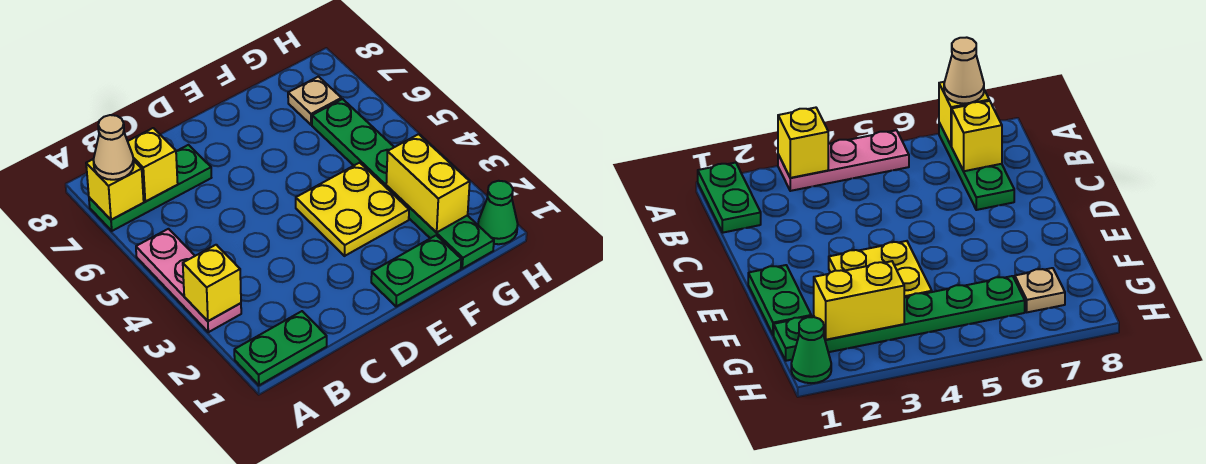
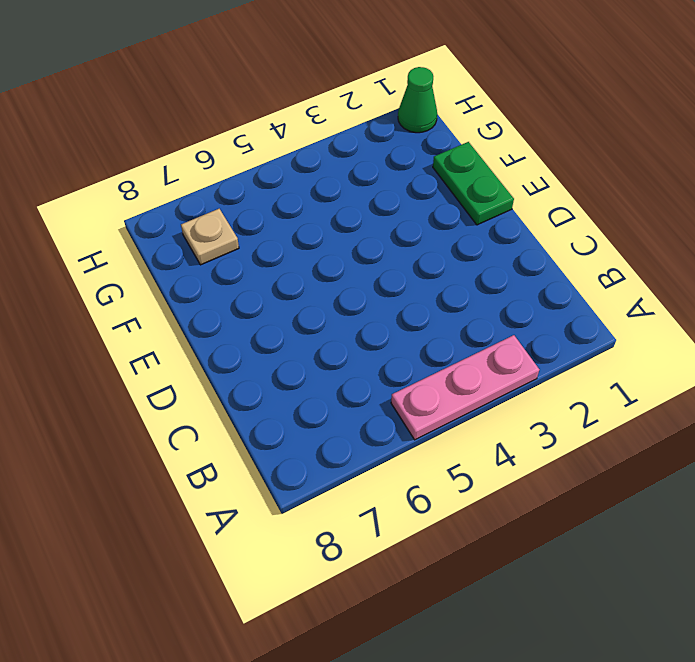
none -> green plate A1:B1 level 1
none -> green plate A7:C7 level 1
none -> yellow plate E3:F4 level 1

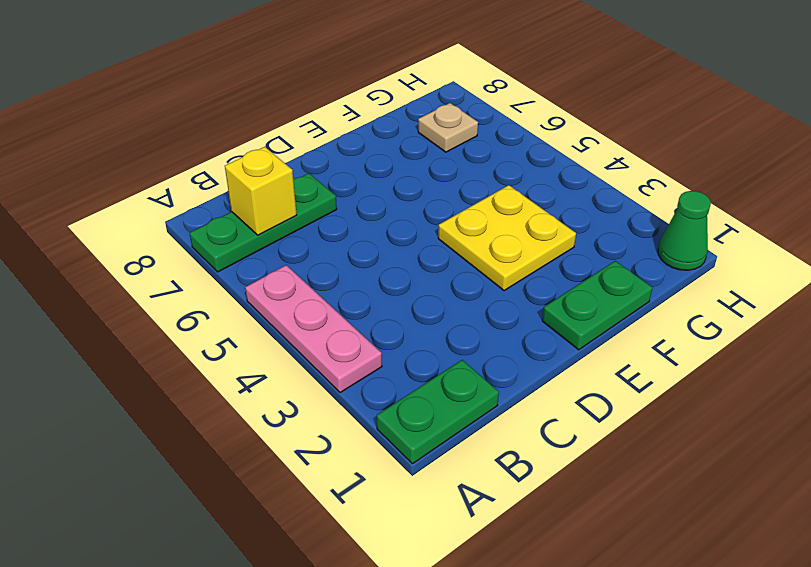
none -> green plate G1:G6 level 1
none -> yellow brick A3 level 2
none -> yellow brick A7 level 2

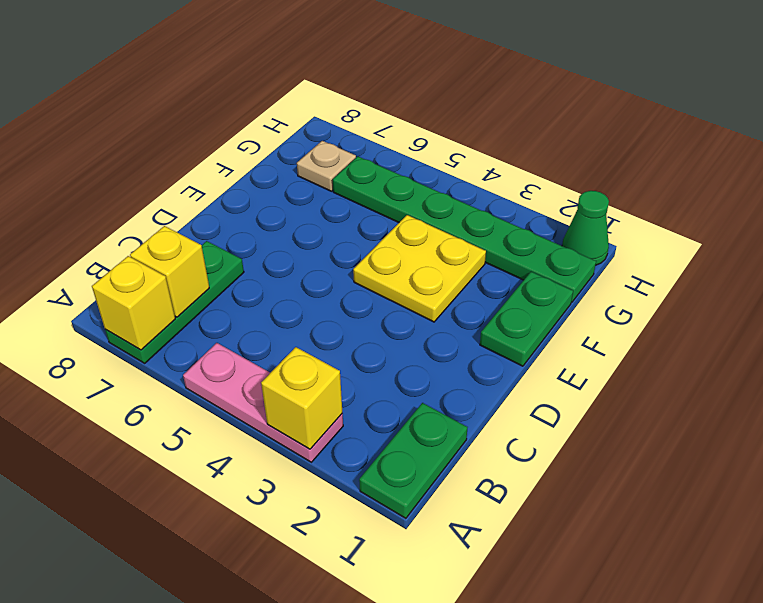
none -> yellow brick G2:G3 level 2
none -> tan cone A7 level 3

